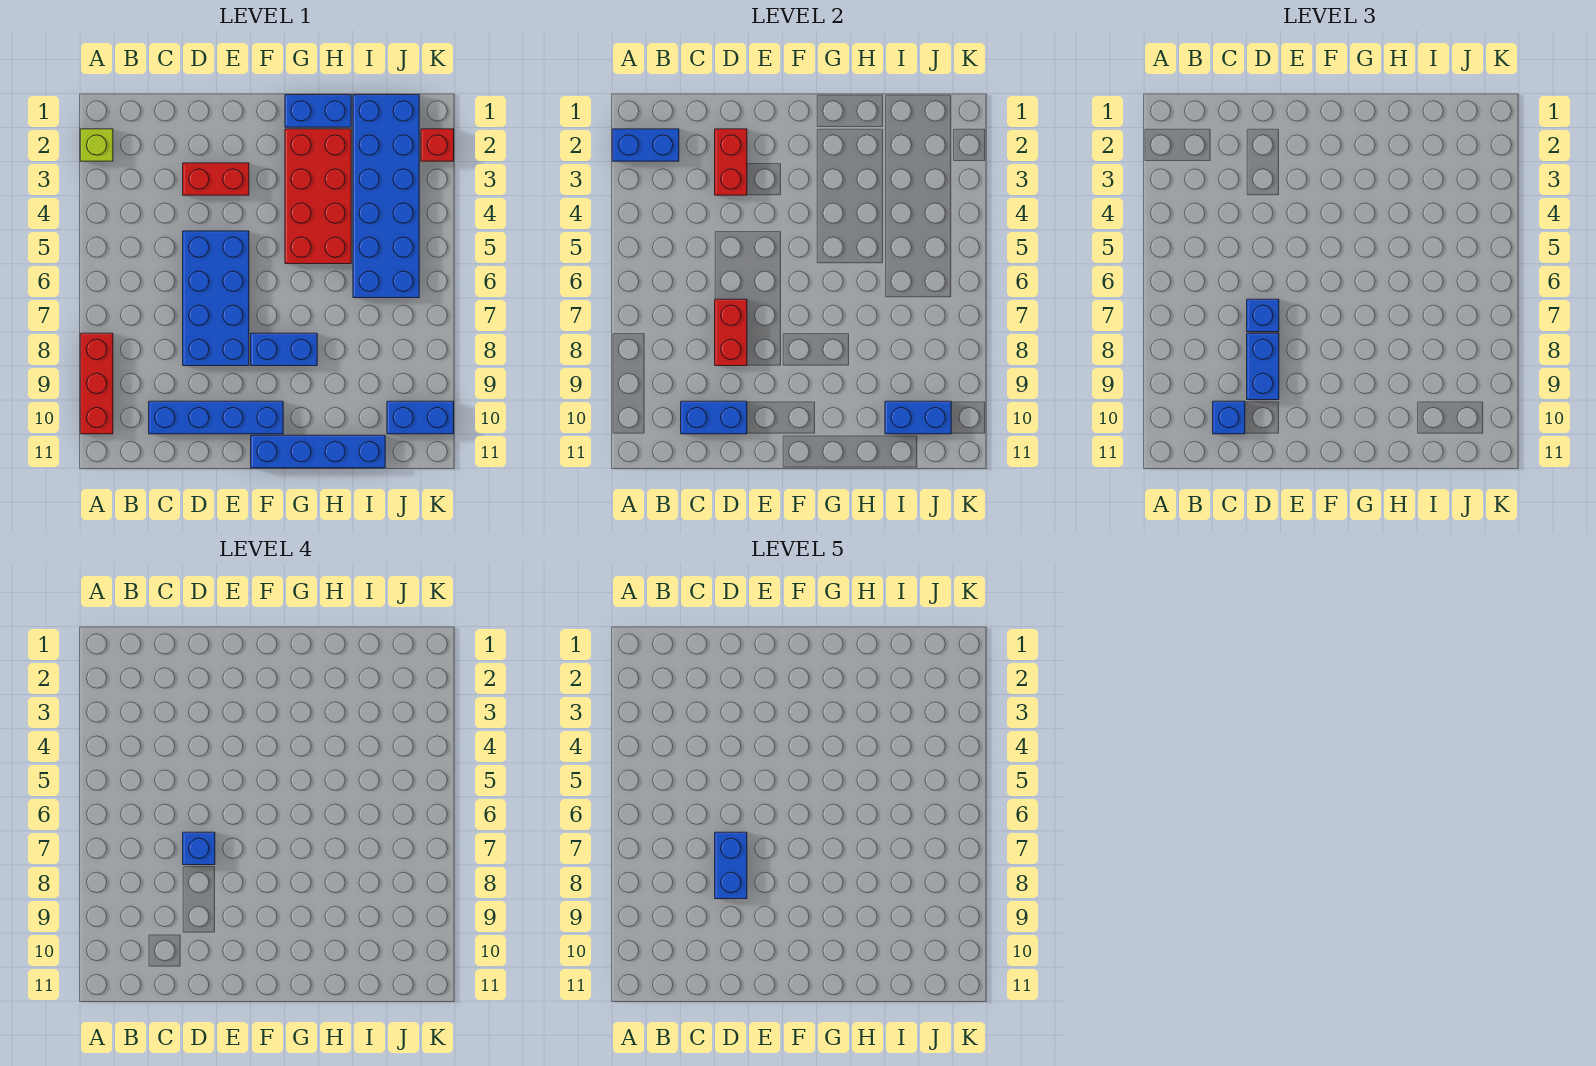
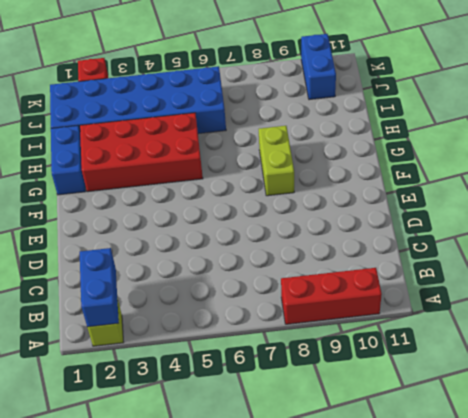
lime brick F8:G8 level 1 -> blue brick F8:G8 level 1
none -> blue brick C10:F10 level 1
none -> red brick D3:E3 level 1
none -> blue brick D5:E8 level 1

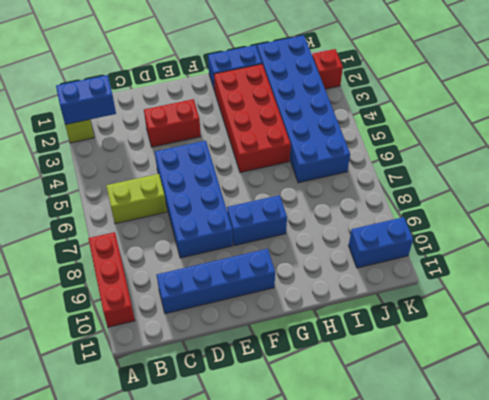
lime brick B6:C6 level 1 -> none
none -> blue brick F11:I11 level 1
none -> blue brick C10:D10 level 2
none -> red brick D2:D3 level 2

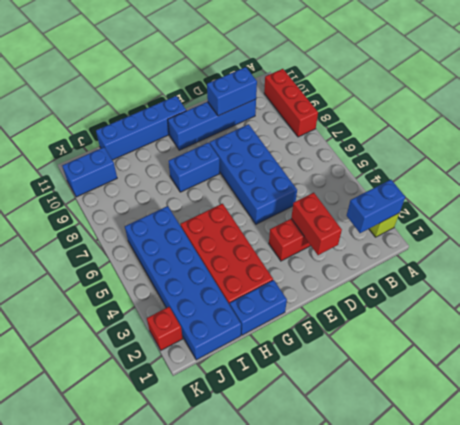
none -> red brick D7:D8 level 2
none -> blue brick I10:J10 level 2
none -> blue brick C10 level 3

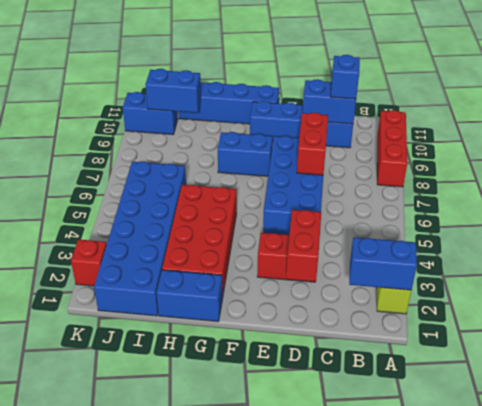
none -> blue brick D7 level 3
none -> blue brick D8:D9 level 3
none -> blue brick D7 level 4

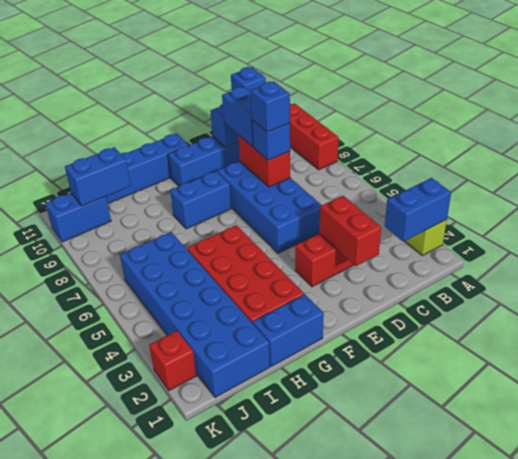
none -> blue brick D7:D8 level 5

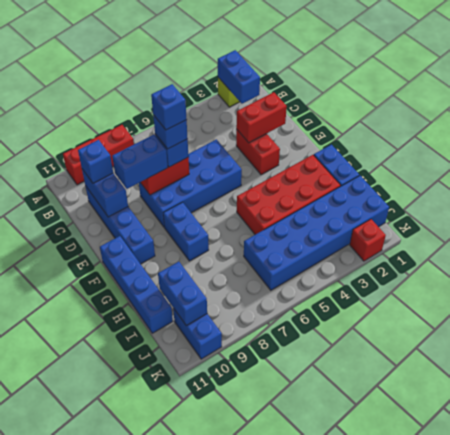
blue brick D7 level 5 -> blue brick D7:D8 level 5

